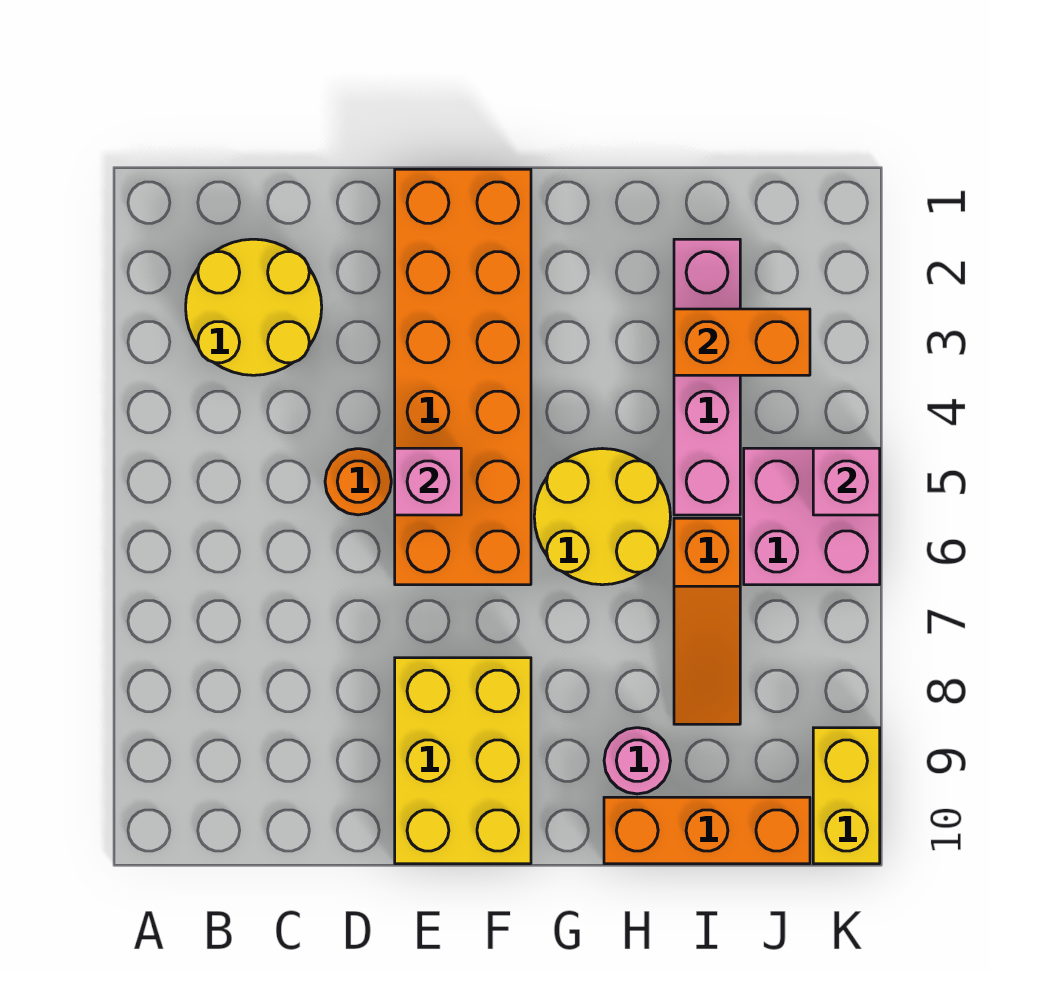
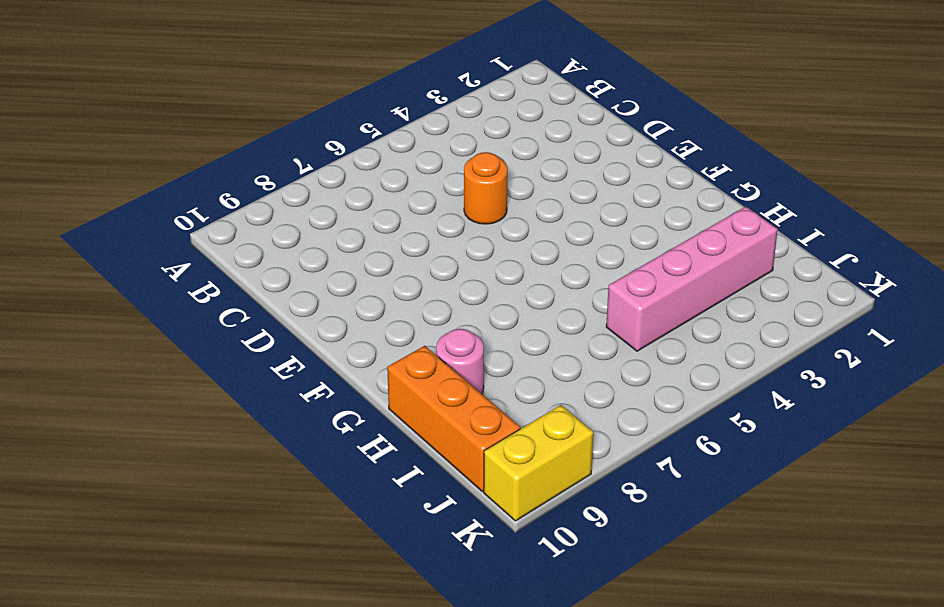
none -> yellow round brick B2:C3 level 1
none -> orange brick E1:F6 level 1
none -> yellow brick E8:F10 level 1

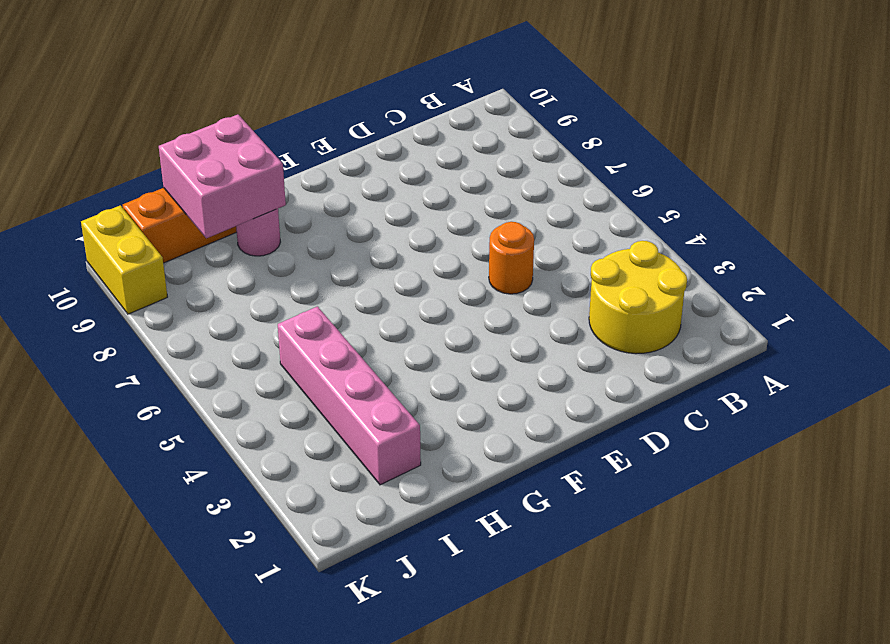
pink brick H9:I10 level 2 -> pink brick J5:K6 level 1
none -> orange brick E1:F6 level 1
none -> yellow brick E8:F10 level 1
none -> yellow round brick G5:H6 level 1

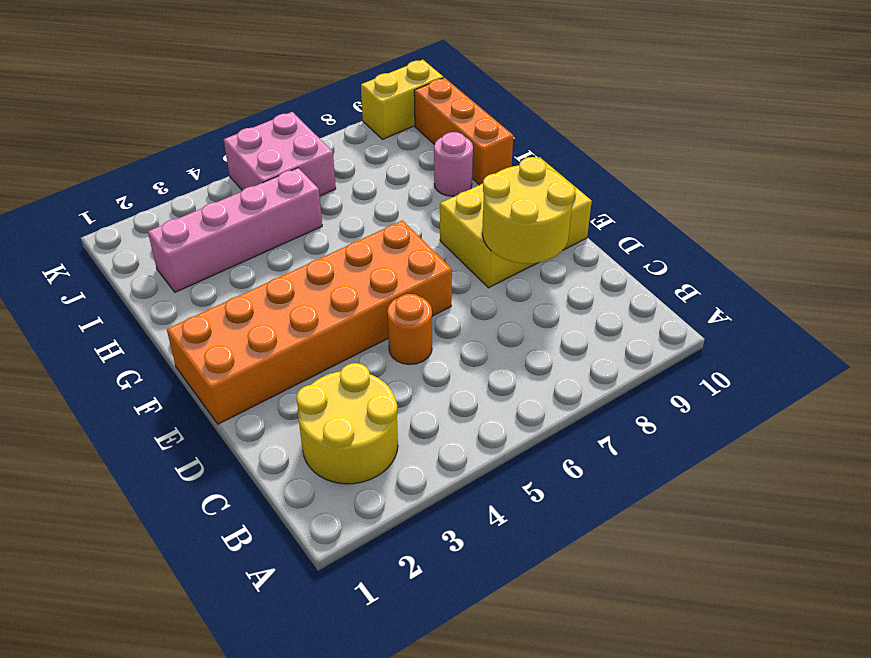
yellow round brick D8:E9 level 2 -> yellow round brick G5:H6 level 1
none -> orange slope I6:I8 level 1 top 6
none -> pink brick E5 level 2
none -> orange brick I3:J3 level 2

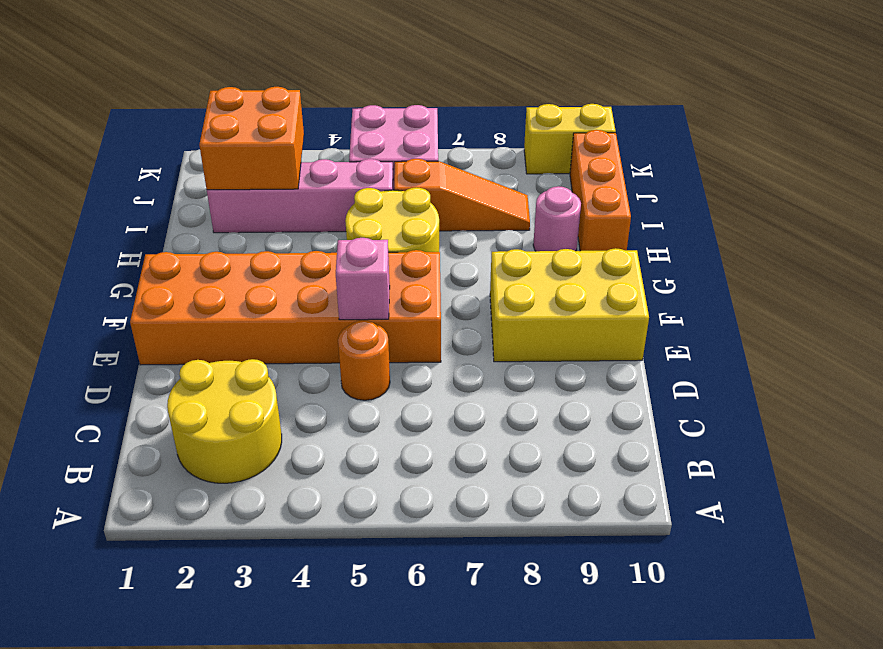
orange brick I2:J3 level 2 -> orange brick I3:J3 level 2
none -> pink brick K5 level 2

